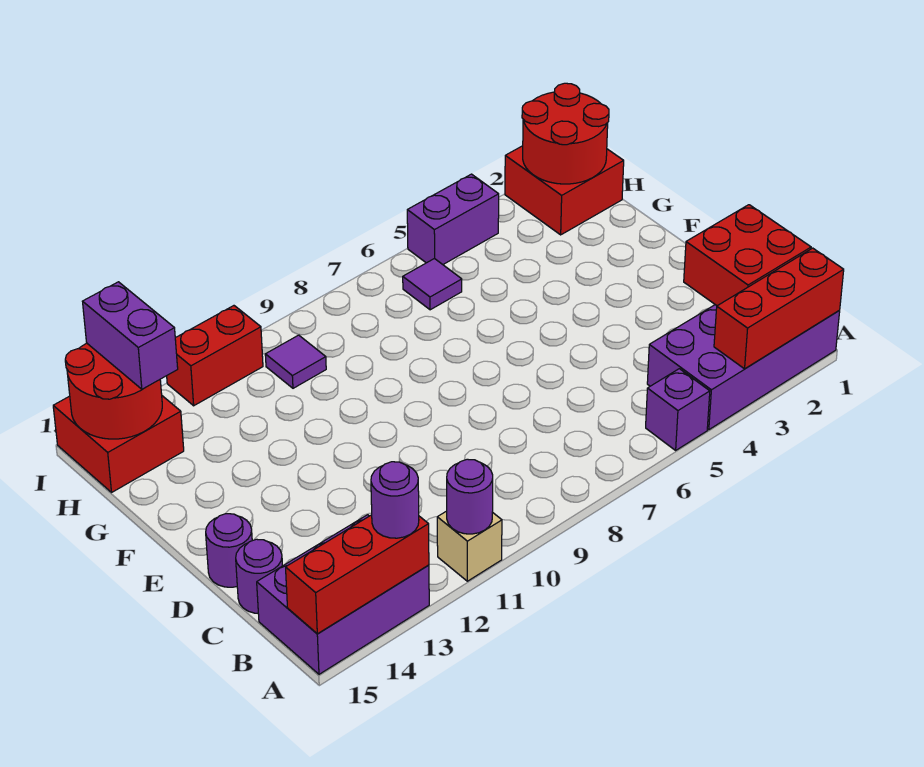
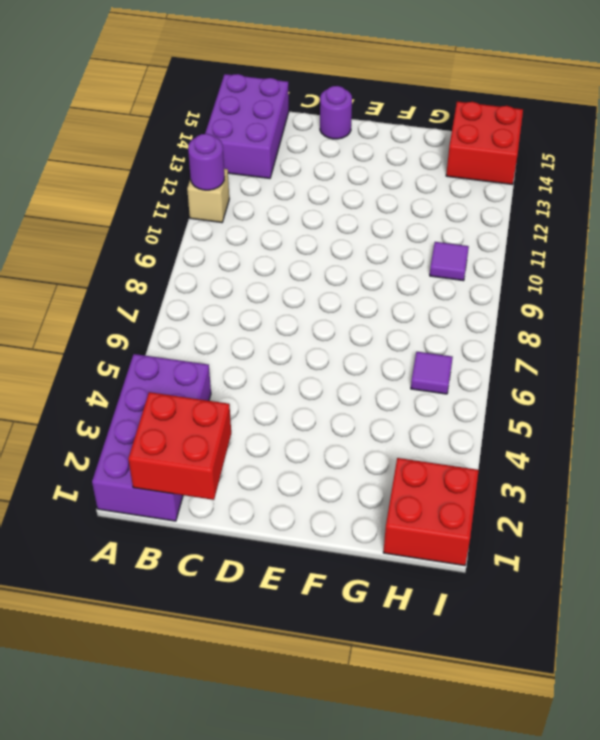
none -> purple brick A5 level 1
none -> purple round brick C15 level 1
none -> purple brick I4:I5 level 1

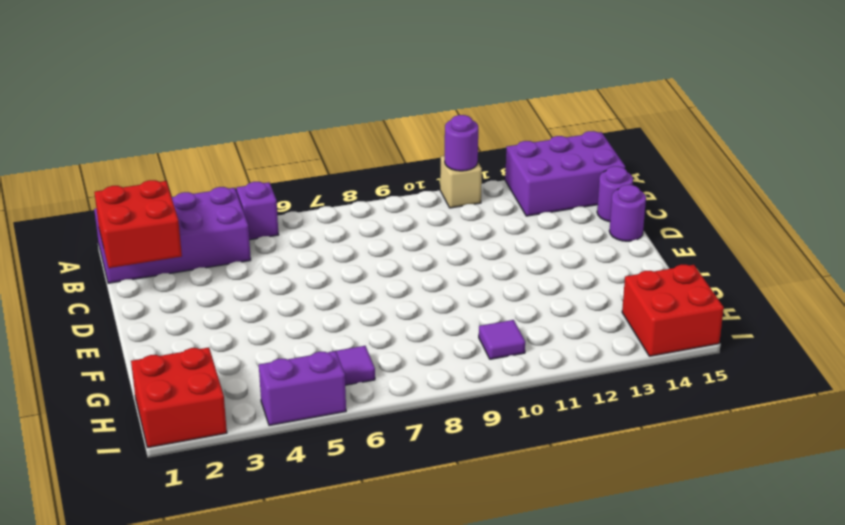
none -> red brick I11:I12 level 1
none -> red brick A1:A3 level 2
none -> red brick A13:A15 level 2

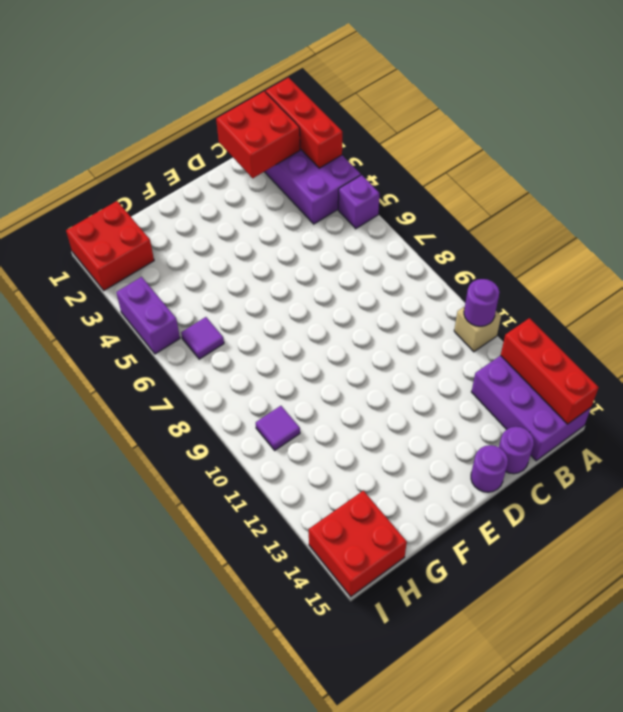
none -> red brick I11:I12 level 1
none -> red round brick H1:I2 level 2
none -> red round brick H14:I15 level 2

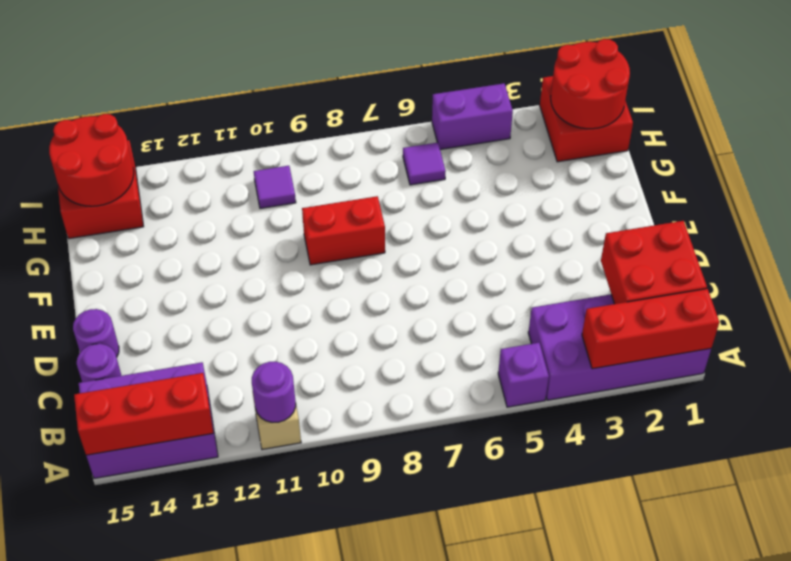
red brick F8:F9 level 1 -> red brick I11:I12 level 1
none -> purple round brick A13 level 3
none -> purple brick H14:I14 level 3

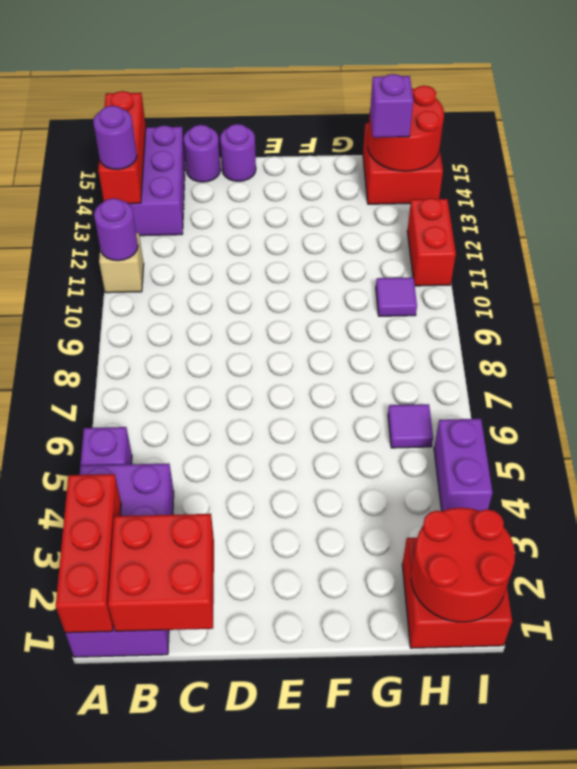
purple brick H14 level 3 -> purple brick H14:I14 level 3

